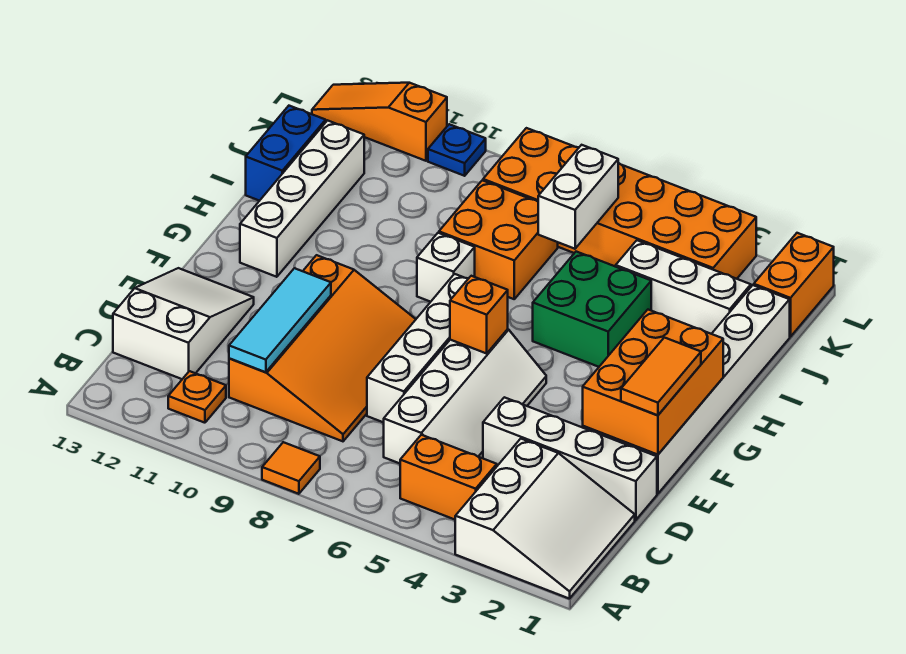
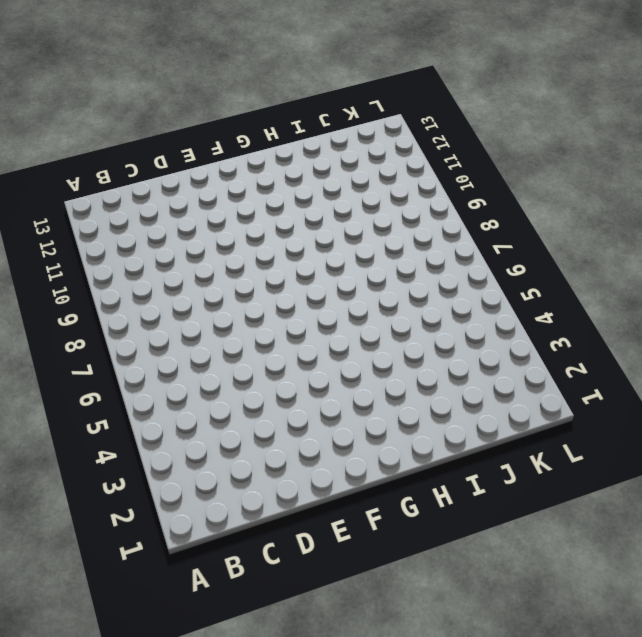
none -> white slope A1:C3 level 1 top 3
none -> orange tile A8 level 1
none -> orange brick B4:B5 level 1

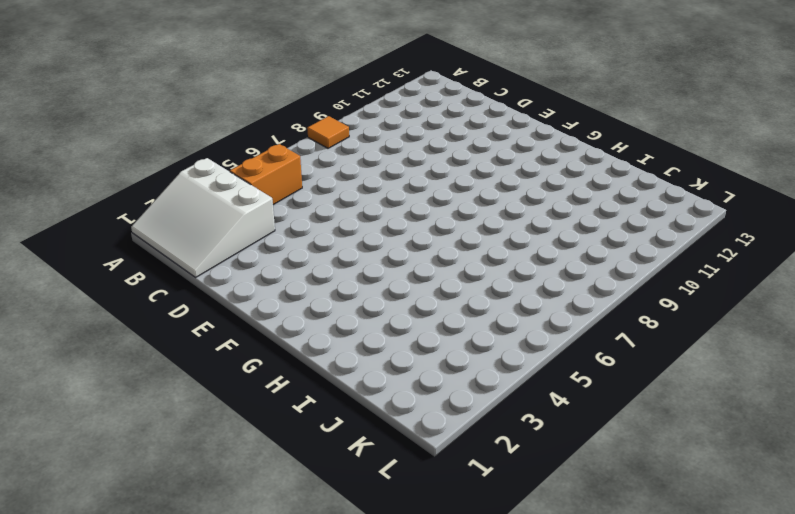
none -> orange plate B11 level 1
none -> white slope C5:F6 level 1 top 6
none -> orange slope C8:F10 level 1 top 10

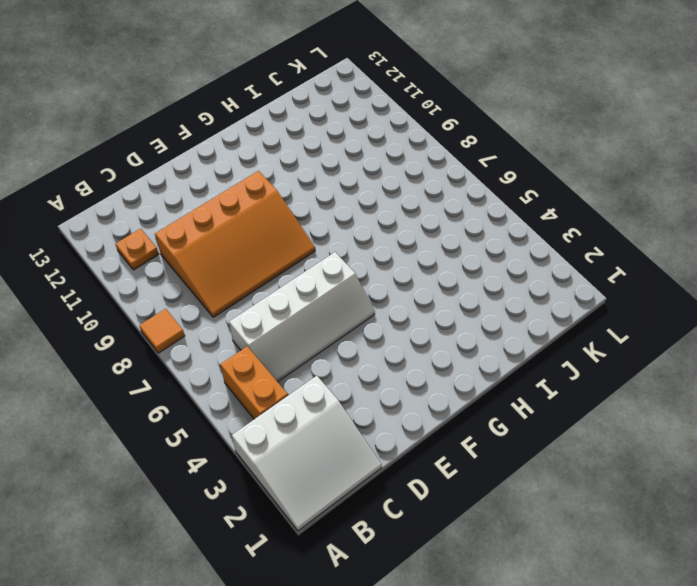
none -> white slope C12:E13 level 1 top C
none -> white brick D1:D4 level 1
none -> white brick D7:G7 level 1

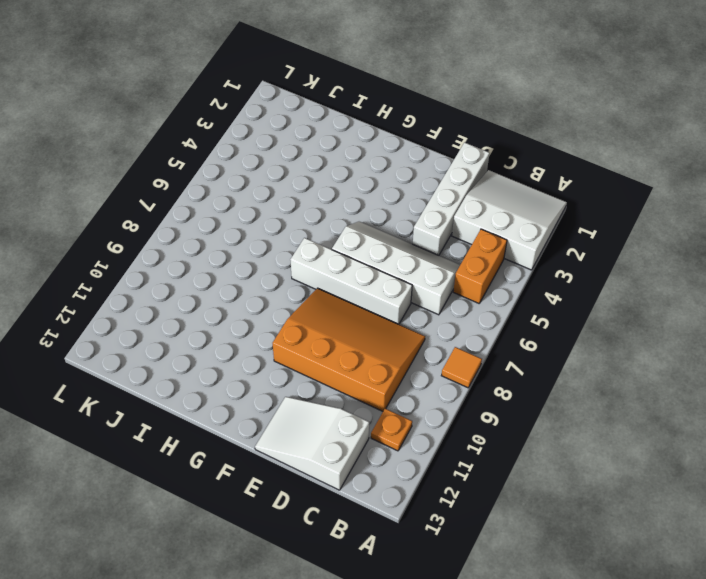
none -> white brick E1:J1 level 1
none -> white brick G12:J12 level 1
none -> green brick H4:I5 level 1

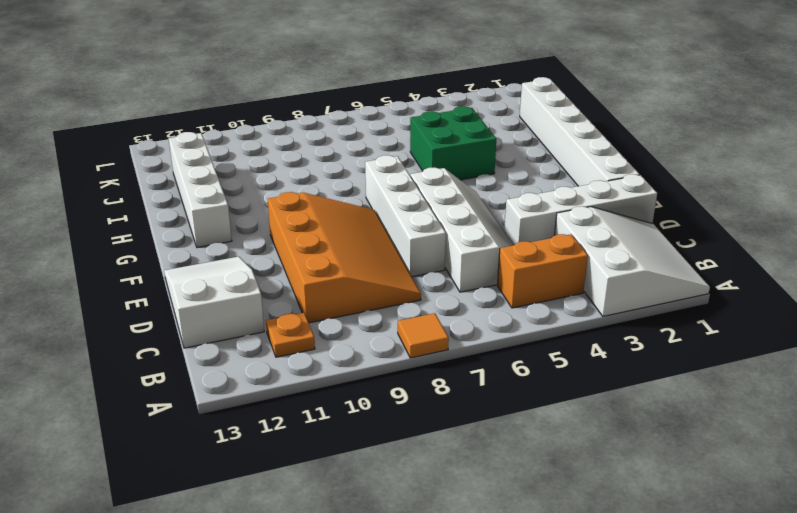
none -> white brick H8 level 1
none -> orange brick I7:J8 level 1
none -> blue brick I13:J13 level 1

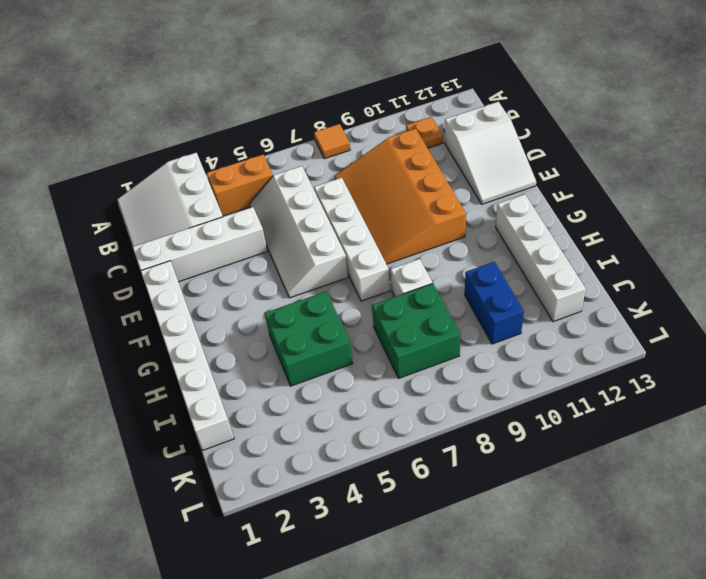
green brick I7:J8 level 1 -> orange brick I7:J8 level 1
blue brick I10:J10 level 1 -> blue brick I13:J13 level 1
none -> white brick J2:J4 level 1
none -> orange brick K1:L1 level 1
none -> orange brick K3:L8 level 1

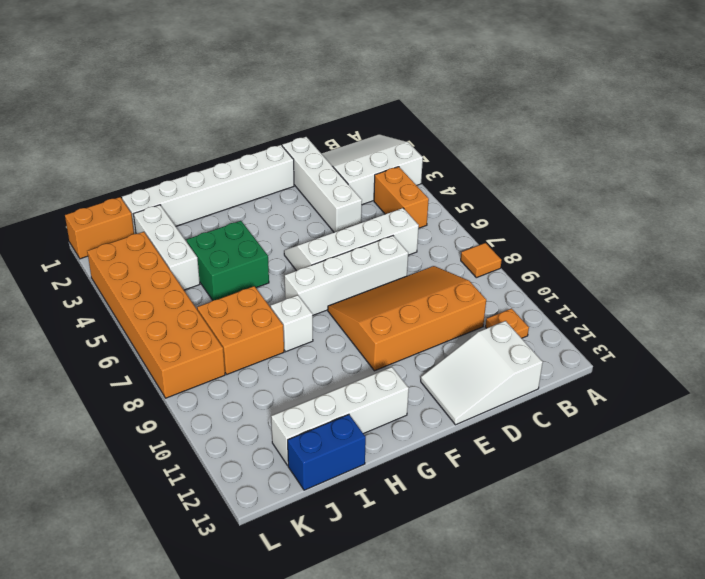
none -> blue plate L10 level 1
none -> orange slope L11:L13 level 1 top 11
none -> cyan tile C10:E10 level 2

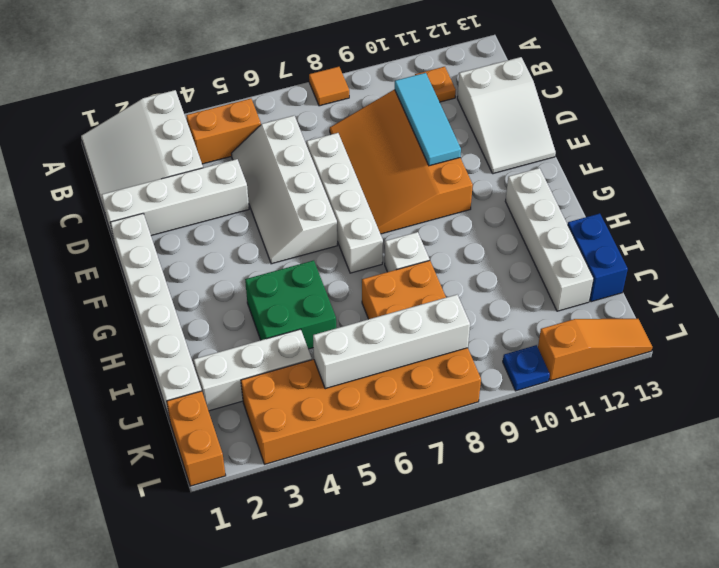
white brick K5:K8 level 2 -> white brick J6:K6 level 2
none -> orange brick E1:G2 level 2
none -> orange brick F6 level 2
none -> orange tile E1:F1 level 3

